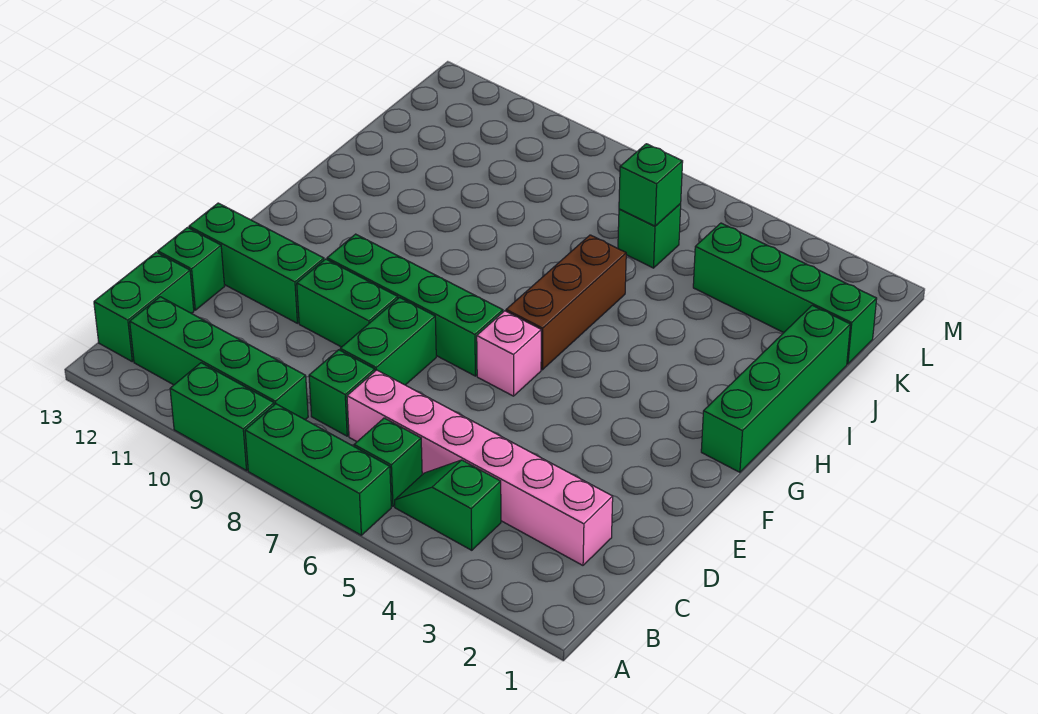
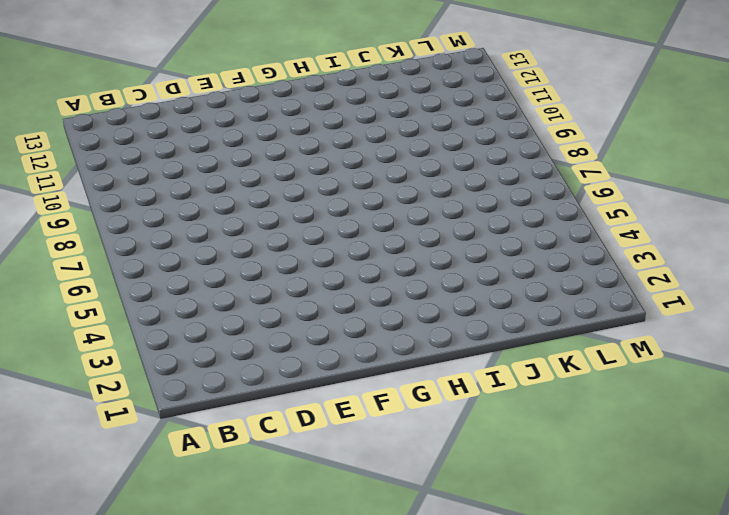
none -> green brick A6:A8 level 1
none -> green brick A9:A10 level 1
none -> green slope B4:B5 level 1 top 4

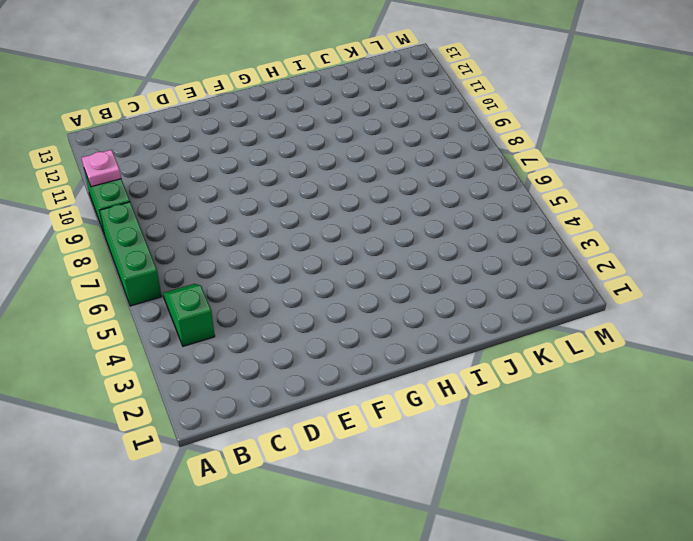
pink plate A10 level 2 -> none
none -> green brick B6 level 1
none -> green brick B9:B12 level 1
none -> green brick B13:C13 level 1

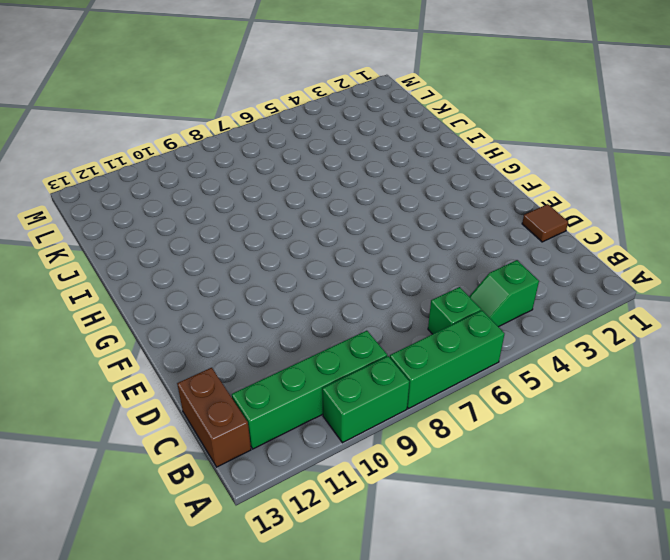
brown brick B13:C13 level 1 -> green brick B13:C13 level 1
brown tile D1 level 1 -> none
none -> pink brick C2:C7 level 1
none -> green brick C8 level 1
none -> green brick D8:E8 level 1

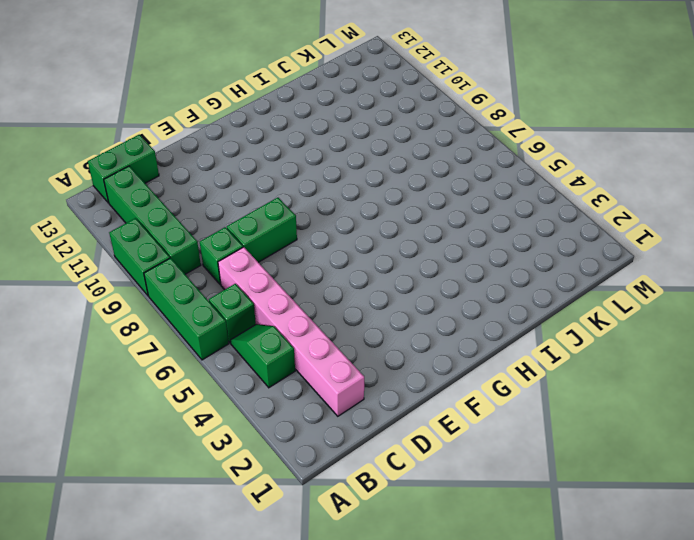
none -> green brick D13 level 1
none -> green brick E9:E10 level 1
none -> green brick E11:E13 level 1

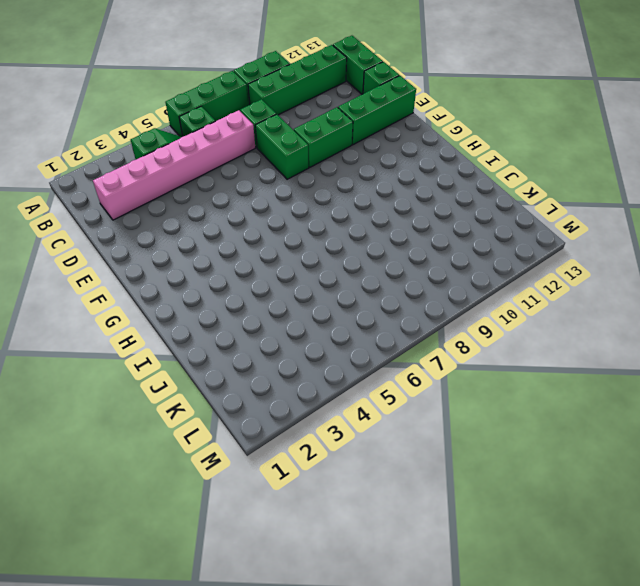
none -> pink brick F6 level 1
none -> green brick F7:F10 level 1
none -> green brick G1:J1 level 1

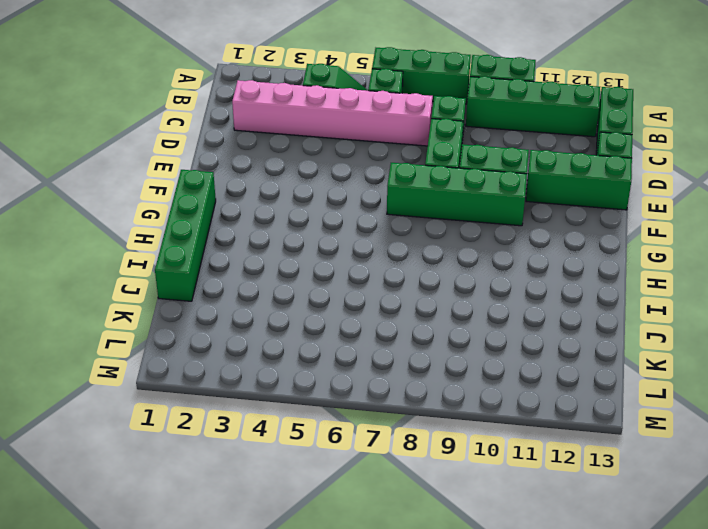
none -> pink brick F6 level 1
none -> brown brick G6:I6 level 1
none -> green brick K1:K4 level 1

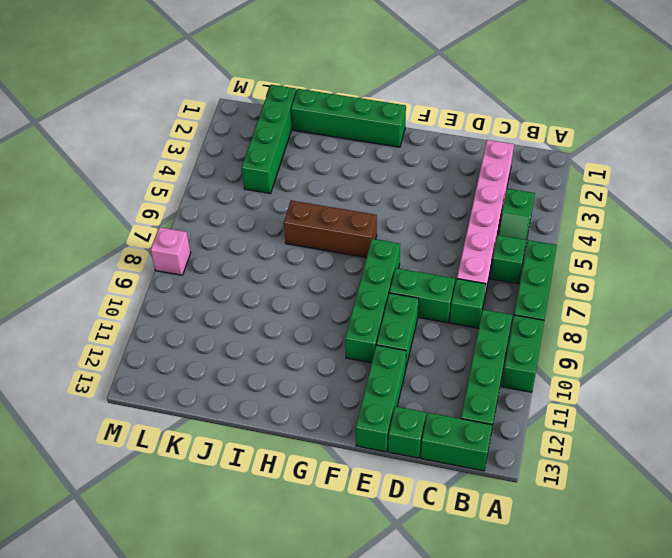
pink brick M8 level 1 -> pink brick F6 level 1
none -> green brick K6 level 1
none -> green brick K6 level 2

